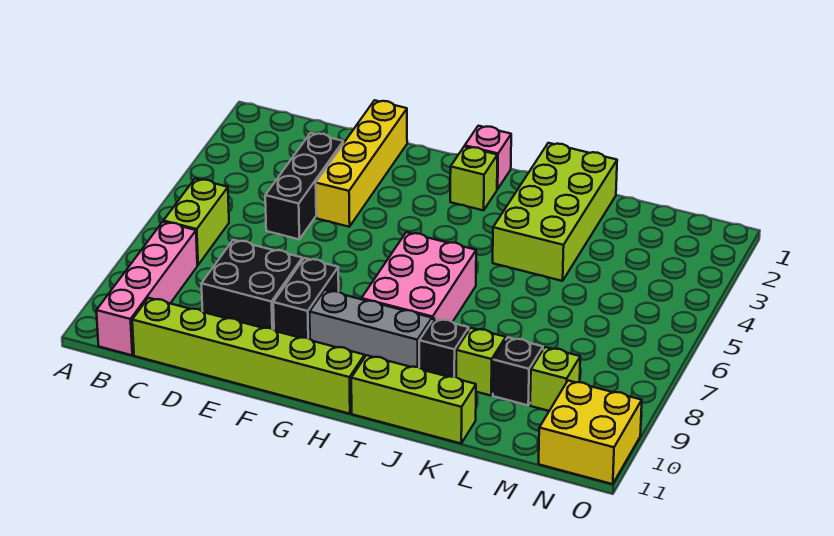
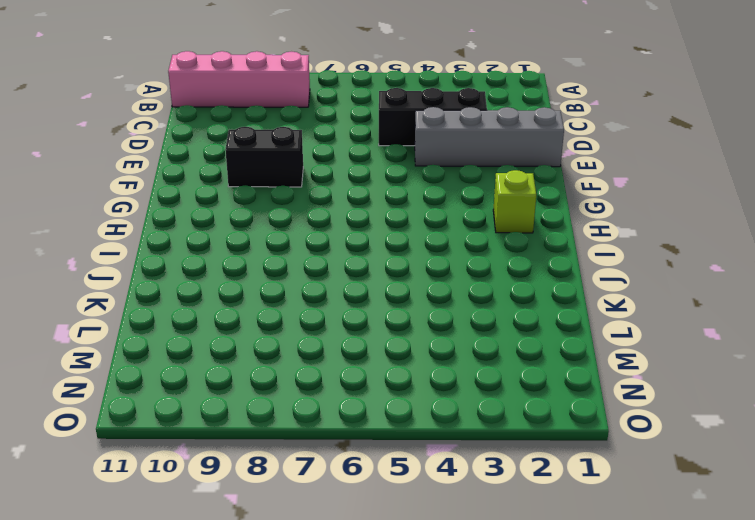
grey brick E1:E4 level 1 -> yellow brick E1:E4 level 1
none -> lime brick B6:B7 level 1
none -> lime brick C11:H11 level 1
none -> black brick D8:E9 level 1

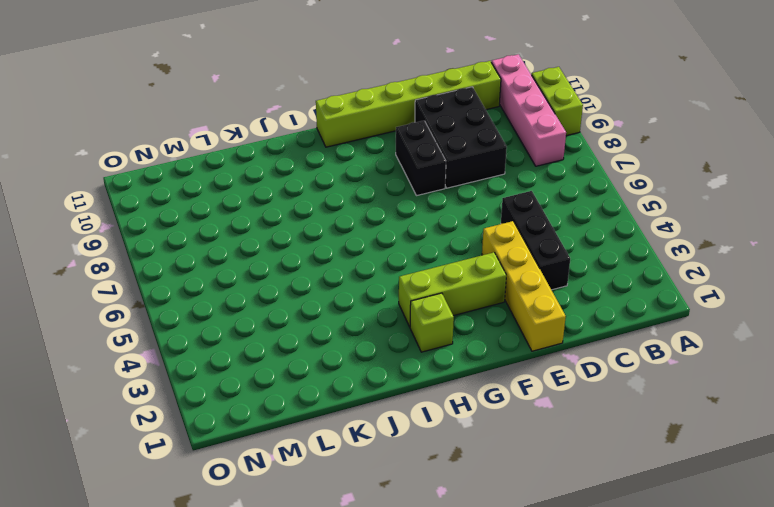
lime brick A9:A10 level 1 -> lime brick B6:B7 level 1
black brick D8:E10 level 1 -> black brick D8:E9 level 1
lime brick F3:H3 level 1 -> lime brick I11:K11 level 1
none -> grey brick G9:I9 level 1
none -> pink brick H1 level 1
none -> pink brick H6:I8 level 1

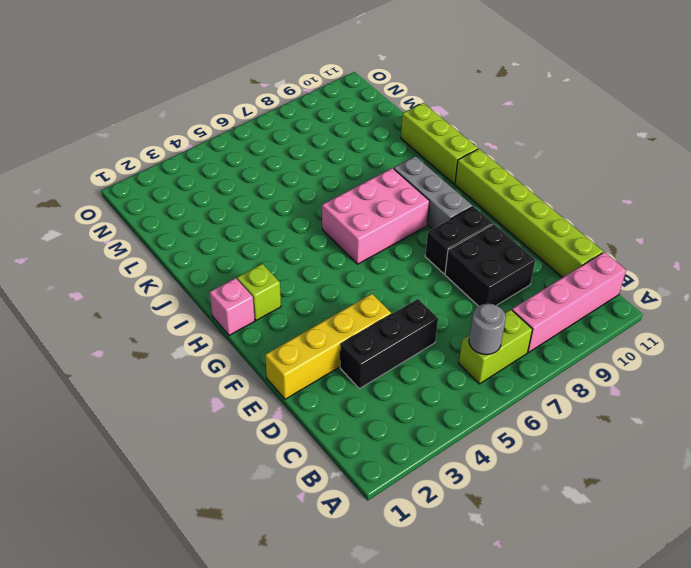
grey round brick B6 level 2 -> none
none -> lime brick J1:K4 level 1
none -> black brick J9 level 1
none -> lime brick K9 level 1

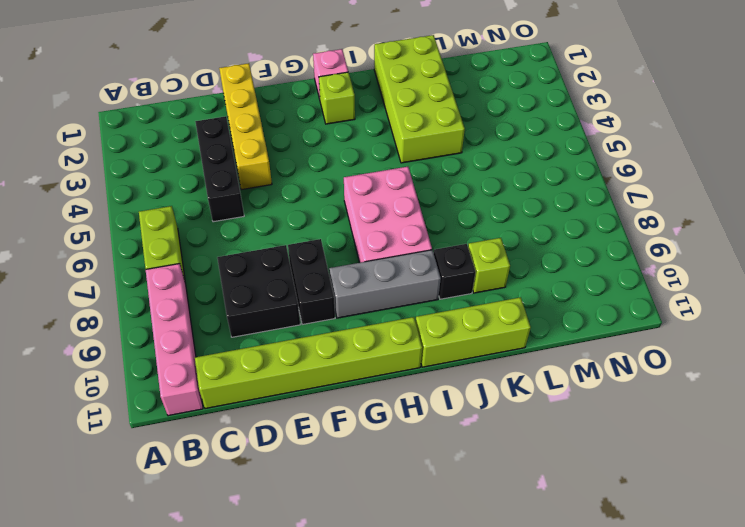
none -> black brick L9 level 1
none -> lime brick M9 level 1
none -> yellow brick N10:O11 level 1

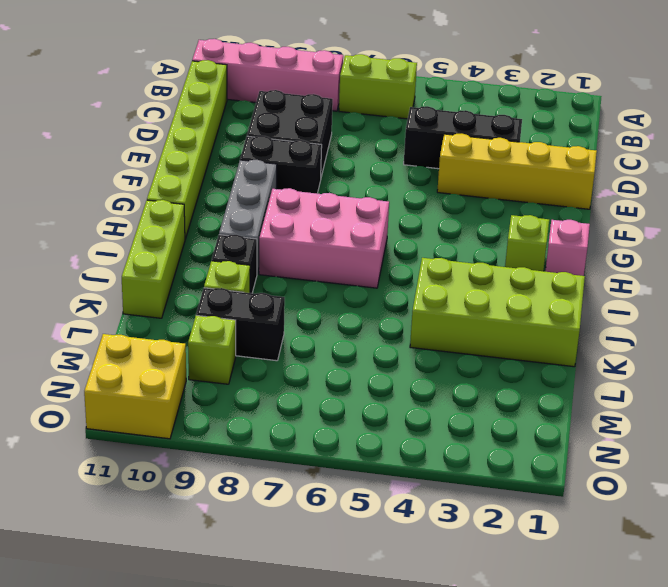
black brick L8:L9 level 1 -> black brick L9 level 1

